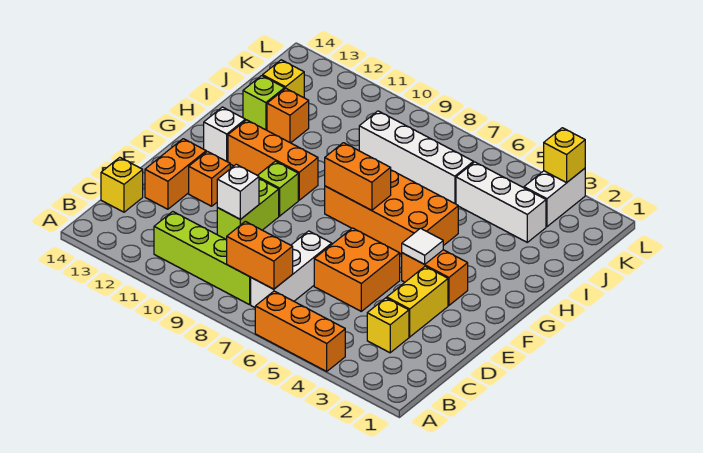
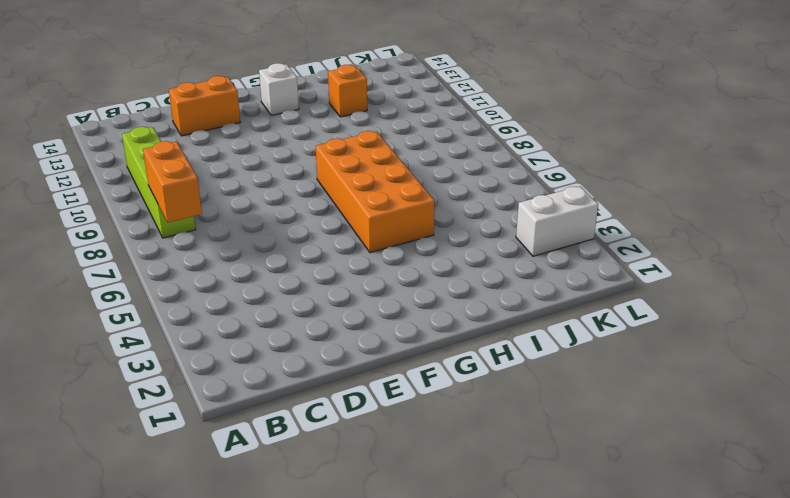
none -> orange brick A4:A6 level 1
none -> white brick B7:D7 level 1
none -> yellow brick C3 level 1

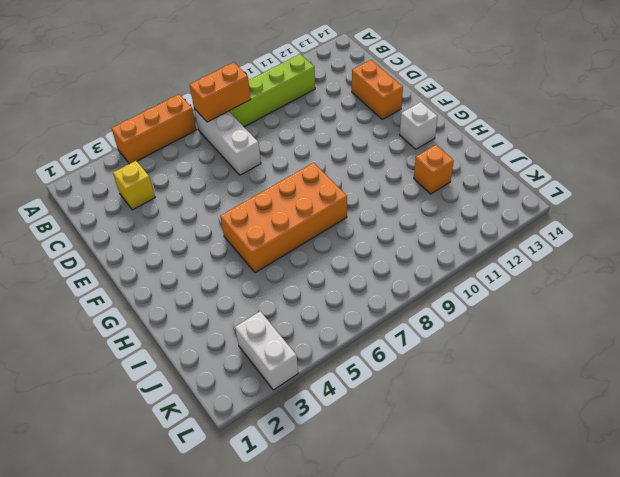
none -> yellow brick C14 level 1
none -> yellow brick D3:E3 level 1
none -> orange brick D5:E6 level 1

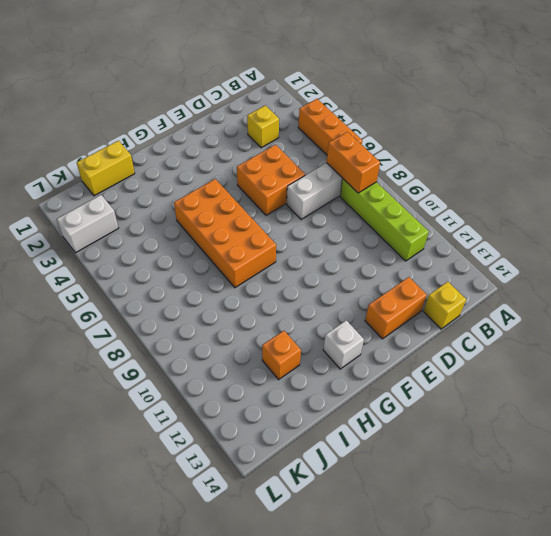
yellow brick I1:J1 level 1 -> yellow brick D3:E3 level 1
none -> lime brick D10:E10 level 1
none -> orange brick E12 level 1
none -> orange brick F3:F4 level 1

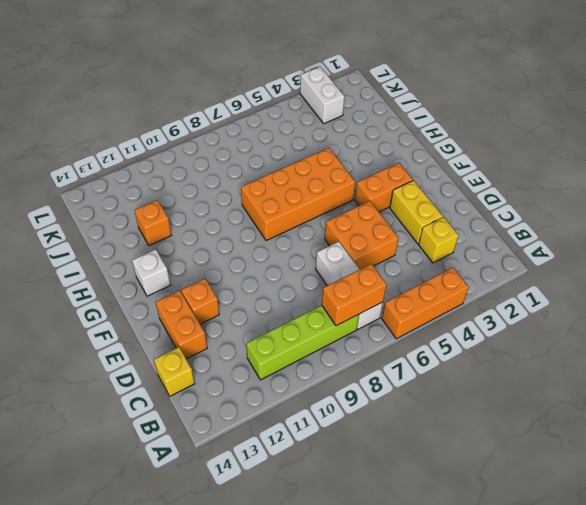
none -> lime brick D10:E10 level 1
none -> lime brick F10 level 1
none -> orange brick G10:G12 level 1

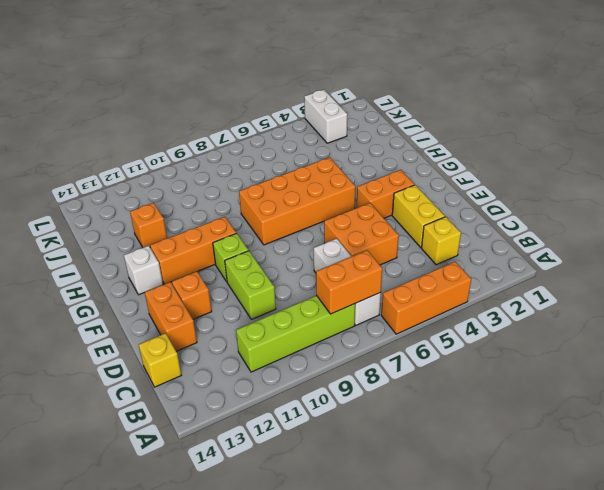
none -> lime brick I13 level 1
none -> white brick J3:J5 level 1
none -> white brick J6:J9 level 1

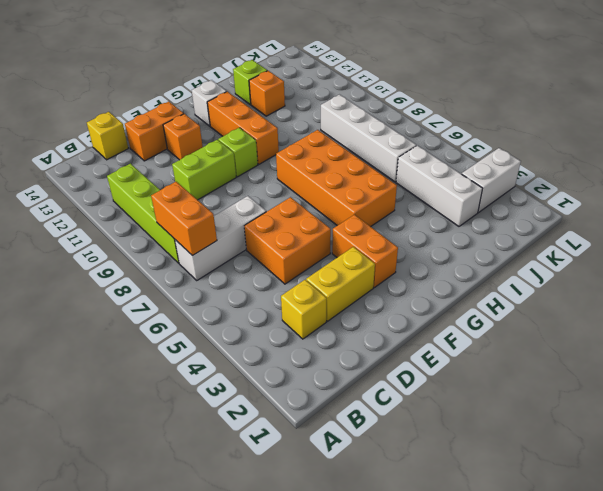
none -> orange brick A4:A6 level 1
none -> yellow brick J13 level 1
none -> white brick D10 level 2

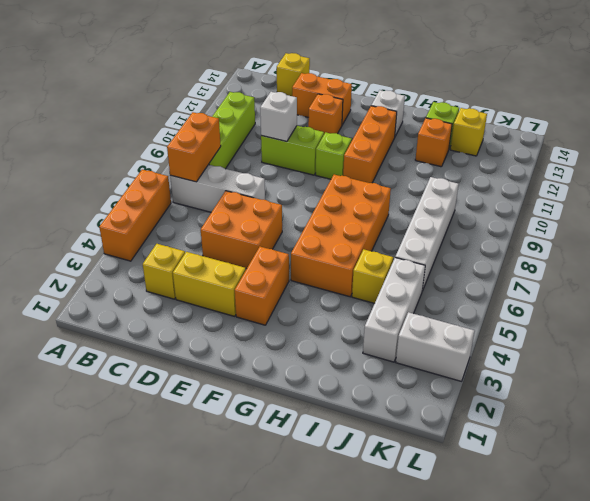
yellow brick I5 level 1 -> yellow brick L3 level 2
none -> white tile F4 level 2
none -> orange brick G7:G8 level 2

